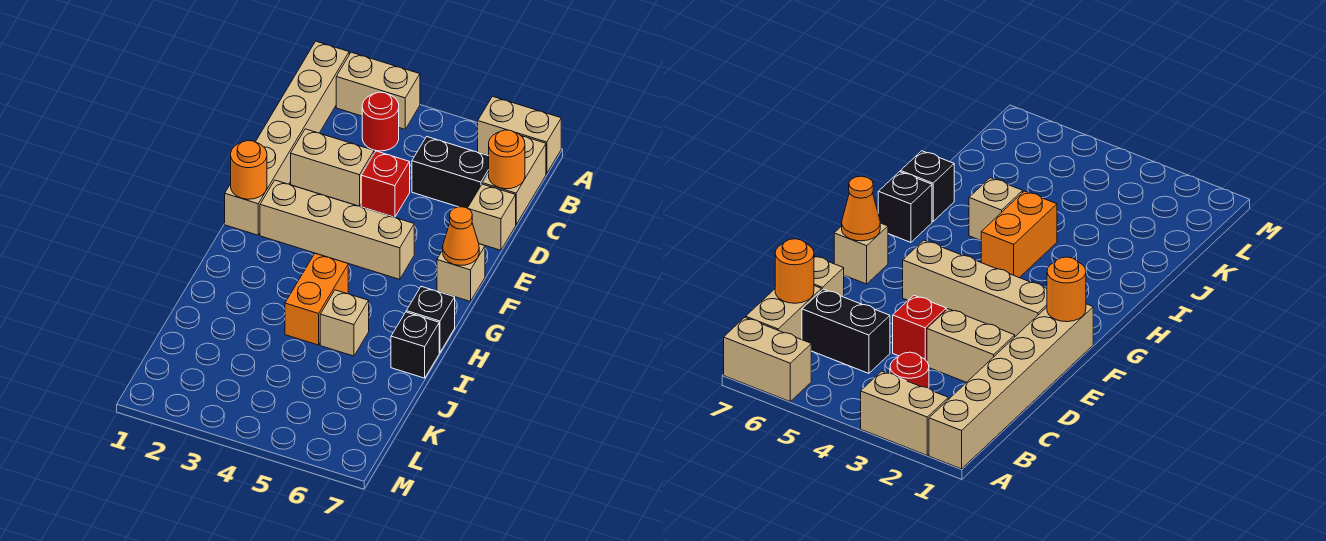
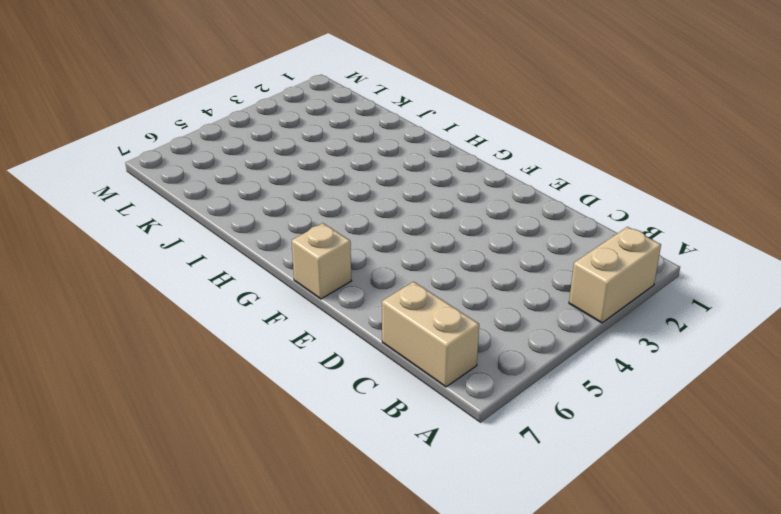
none -> tan brick A1:F1 level 1
none -> tan brick A6:A7 level 1
none -> red round brick B3 level 1

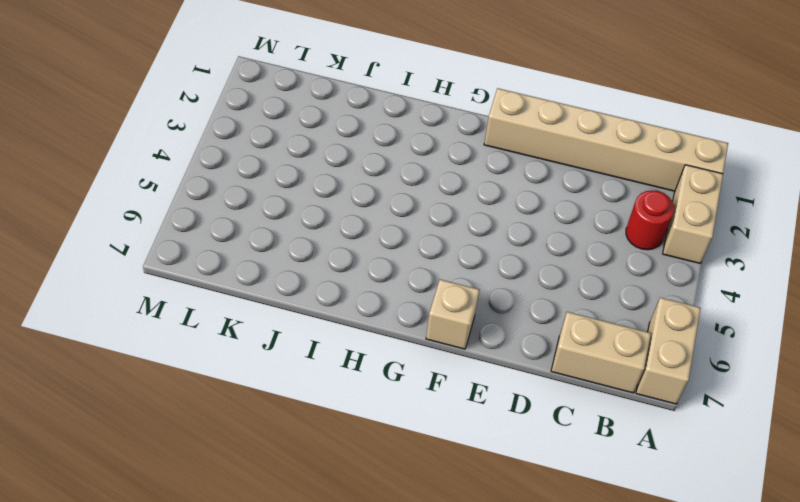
none -> black brick C5:C6 level 1
none -> tan brick D2:D3 level 1
none -> red brick D4 level 1

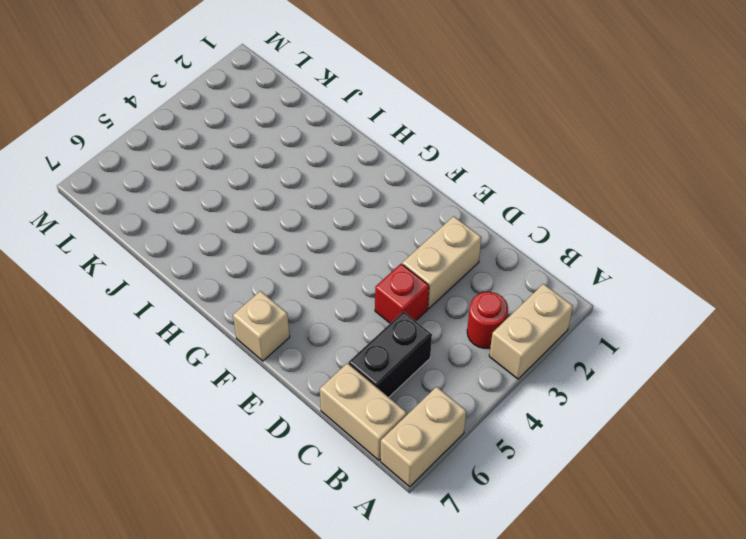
none -> tan brick A1:F1 level 1
none -> tan brick D7 level 1
none -> tan brick F2:F5 level 1

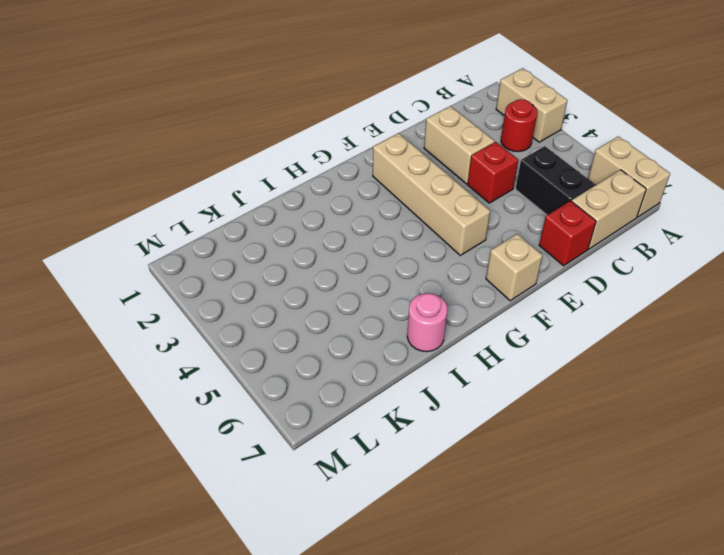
red brick D7 level 1 -> tan brick D7 level 1
pink round brick I7 level 1 -> black brick I7 level 1
none -> tan brick A1:F1 level 1
none -> orange brick H4:I4 level 1
none -> black brick H7 level 1

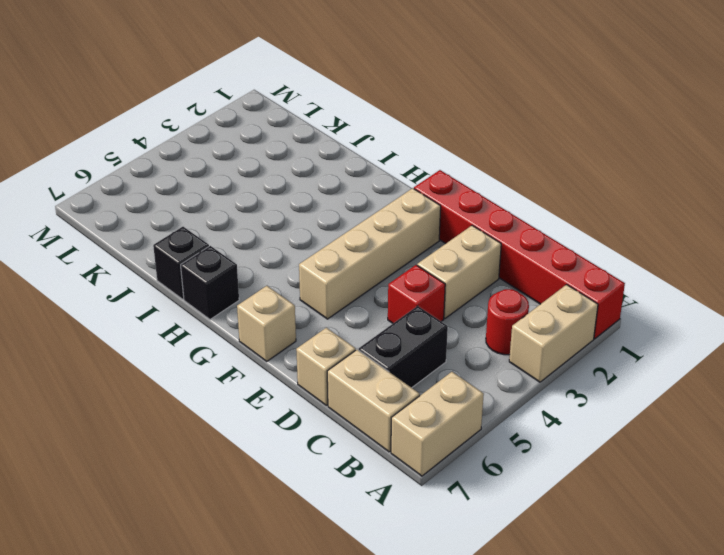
red brick A1:F1 level 1 -> tan brick A1:F1 level 1
none -> orange brick H4:I4 level 1
none -> tan brick I5 level 1
none -> orange round brick C7 level 2

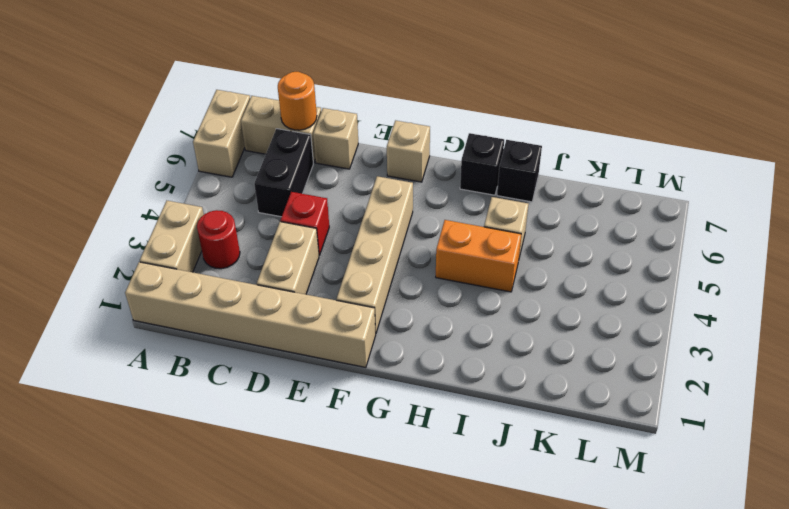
none -> orange round brick F1 level 2
none -> orange cone F7 level 2

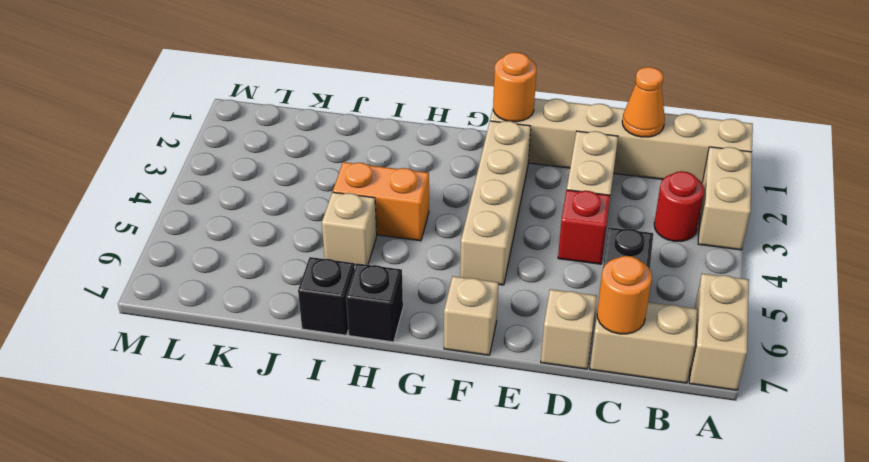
orange cone C1 level 2 -> orange cone F7 level 2

